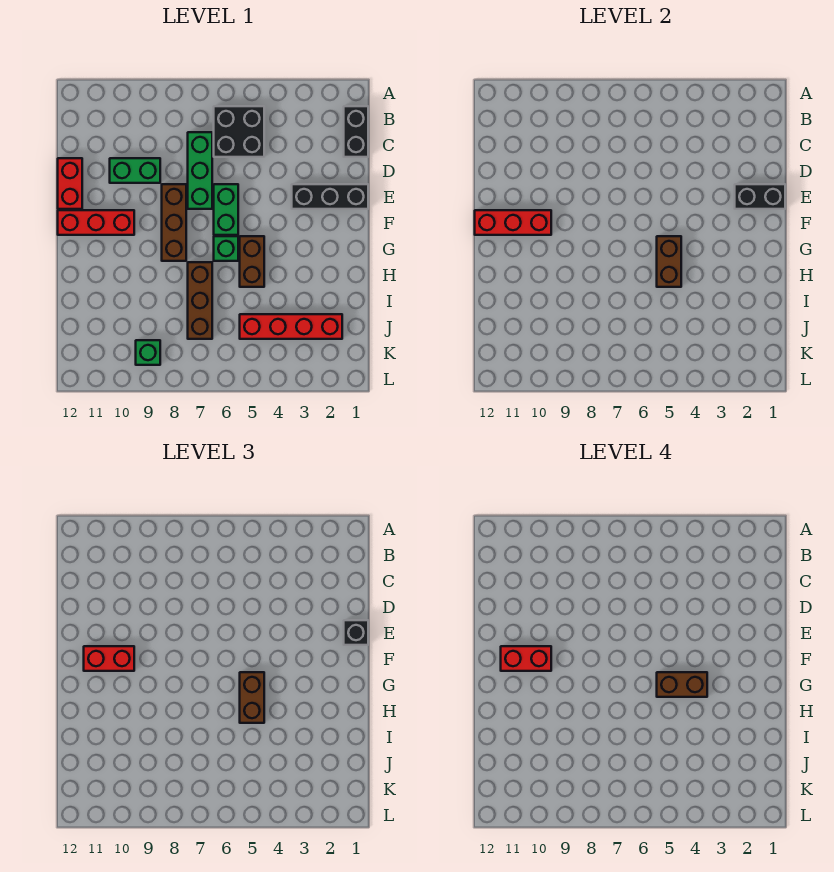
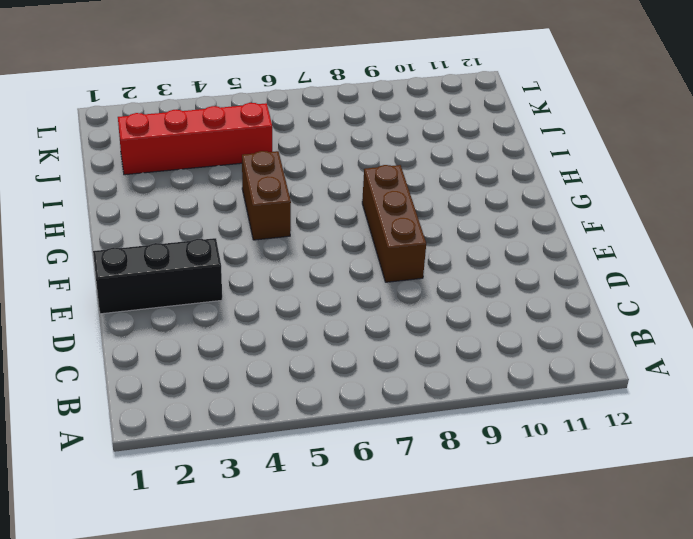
none -> black brick B1:C1 level 1
none -> black brick B5:C6 level 1
none -> green brick C7:E7 level 1

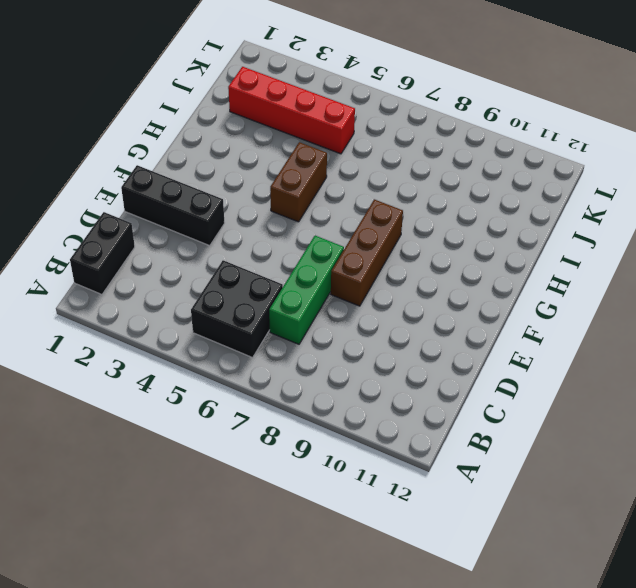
none -> green brick D9:D10 level 1
none -> red brick D12:E12 level 1
none -> green brick E6:F6 level 1

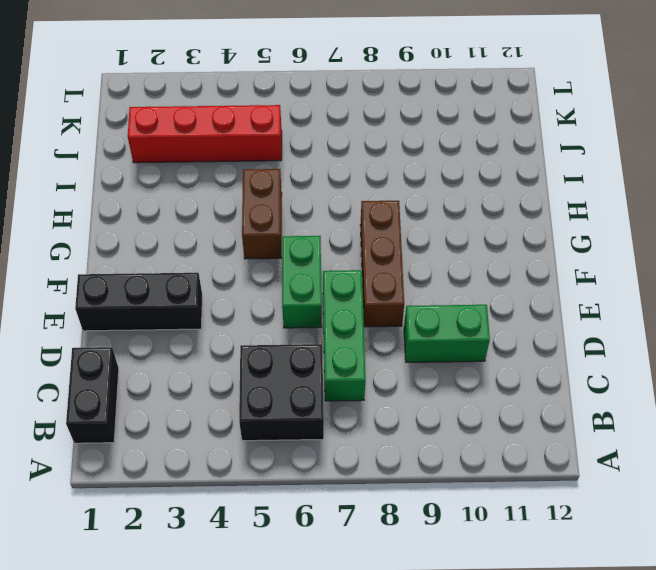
none -> red brick D12:E12 level 1
none -> red brick F10:F12 level 1
none -> green brick G6 level 1

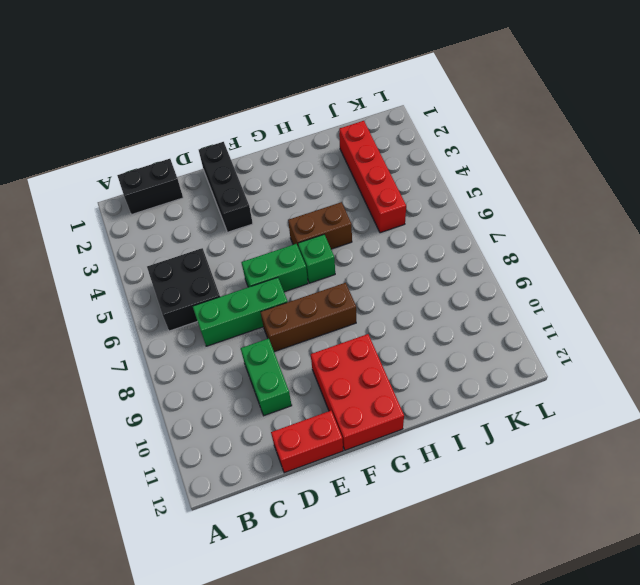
red brick F10:G12 level 1 -> red brick F10:F12 level 1
none -> brown brick H7:J7 level 1
none -> green brick K9 level 1
none -> black brick E1:E2 level 2

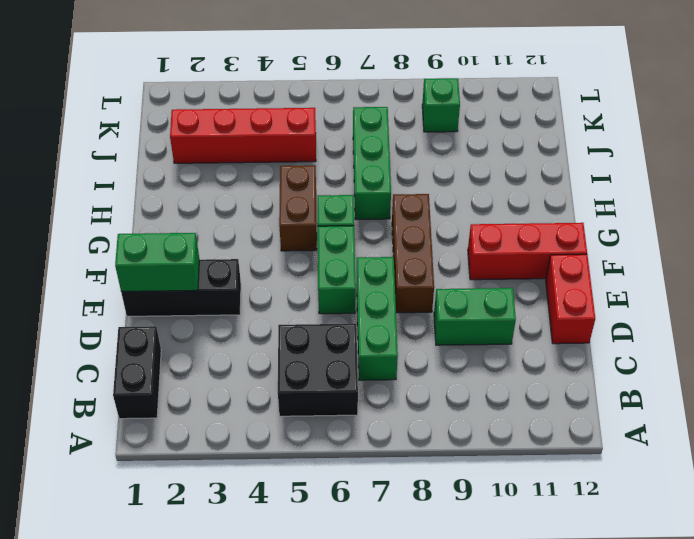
green brick E1:E2 level 2 -> black brick E1:E2 level 2
green brick H7:J7 level 1 -> brown brick H7:J7 level 1
none -> red brick F10:F12 level 2
none -> brown brick G5:H5 level 2
none -> black brick E1 level 3

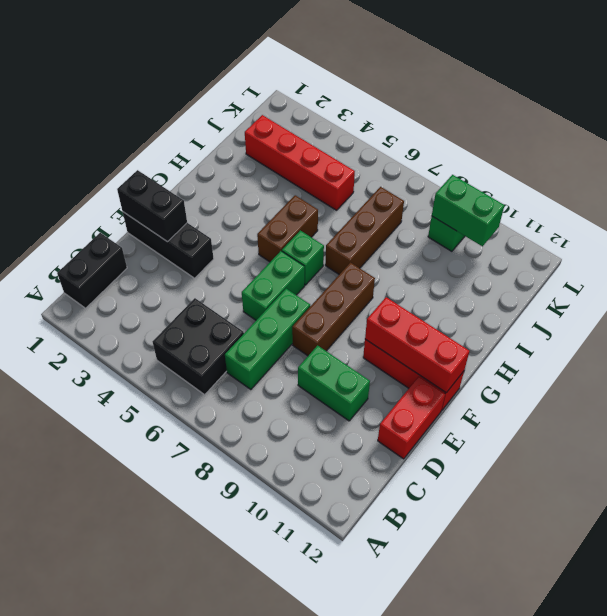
green brick K9:K10 level 2 -> none
none -> brown brick G5:H5 level 2
none -> black brick E1 level 3
none -> red brick F10:F11 level 3

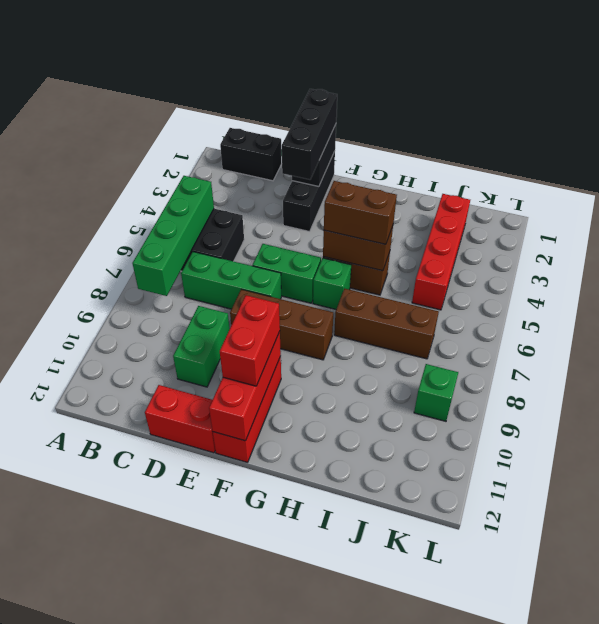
green brick B5:B8 level 2 -> none
black brick E1:E3 level 3 -> black brick E1 level 3
none -> red brick F10:F11 level 4
none -> brown brick G4:G5 level 4

